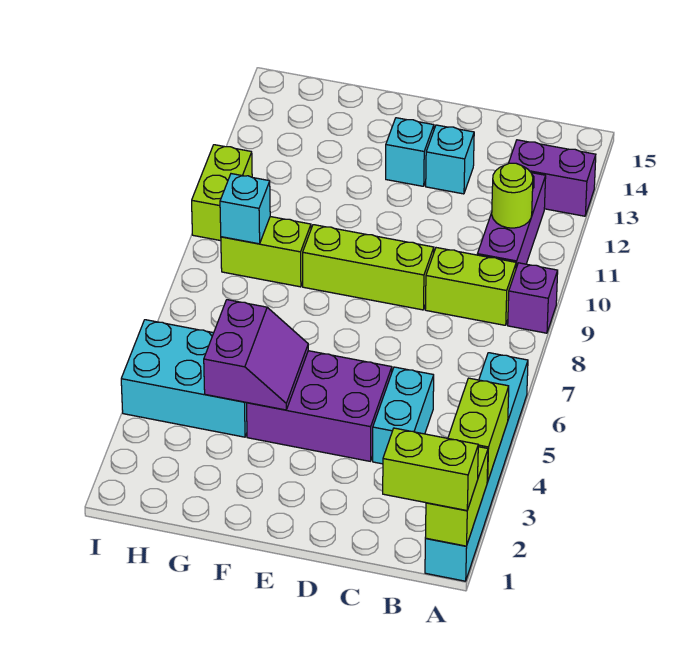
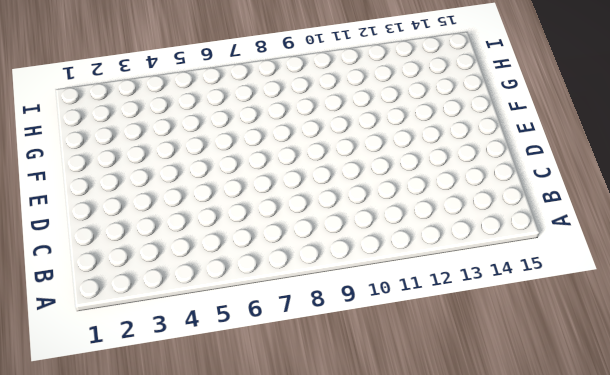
none -> cyan brick A1:A6 level 1
none -> purple brick A9 level 1
none -> purple brick A13:B13 level 1

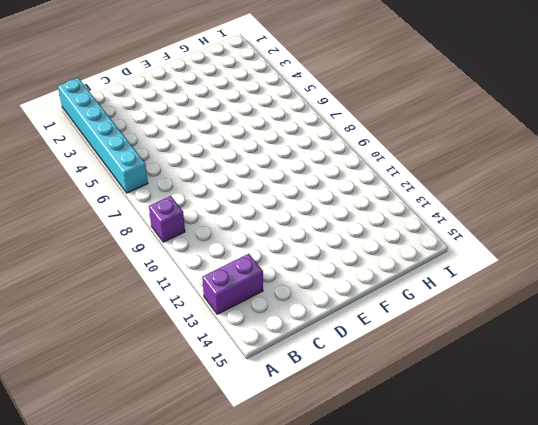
none -> lime brick B9:C9 level 1
none -> purple brick B10:B12 level 1
none -> cyan brick C4:C5 level 1

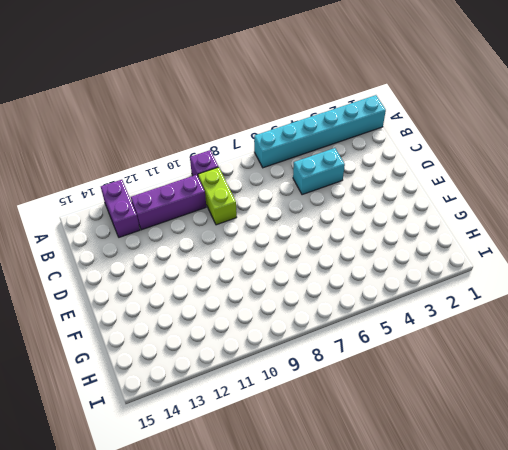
none -> purple brick D4:F5 level 1
none -> lime brick D9:F9 level 1
none -> cyan brick D13 level 1

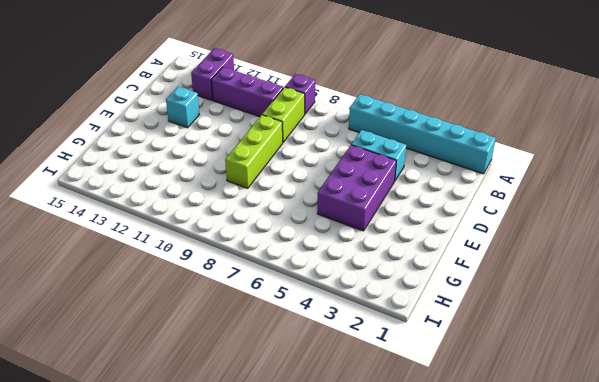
none -> cyan brick E13 level 1
none -> cyan brick G4:I5 level 1
none -> lime brick G9:H9 level 1

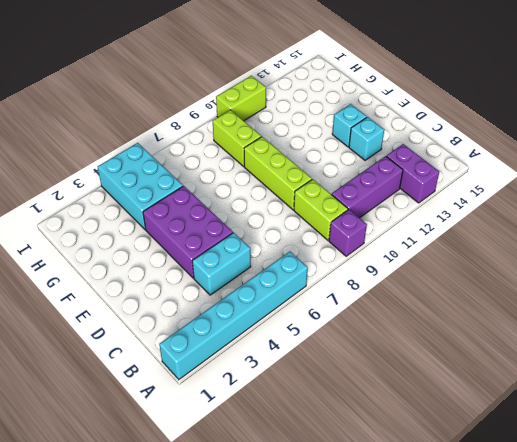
none -> lime brick A1:A2 level 2
none -> lime brick A3:A4 level 2
none -> lime round brick B11 level 2

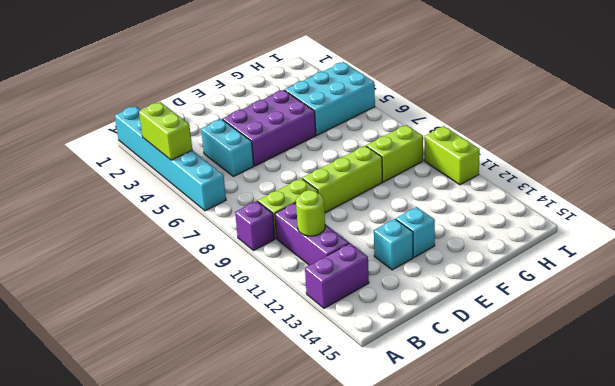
none -> lime brick A1:A2 level 2
none -> purple slope F4:G5 level 2 top G
none -> cyan brick H9 level 2

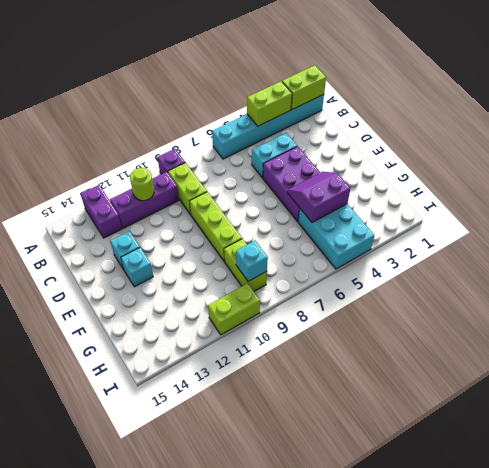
none -> lime brick A1:B1 level 3

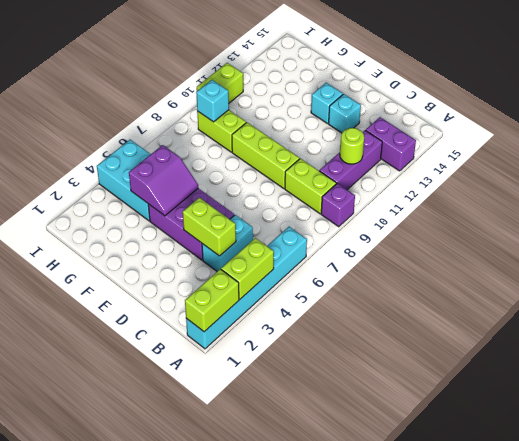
lime brick C4:D4 level 2 -> lime brick A1:B1 level 3

